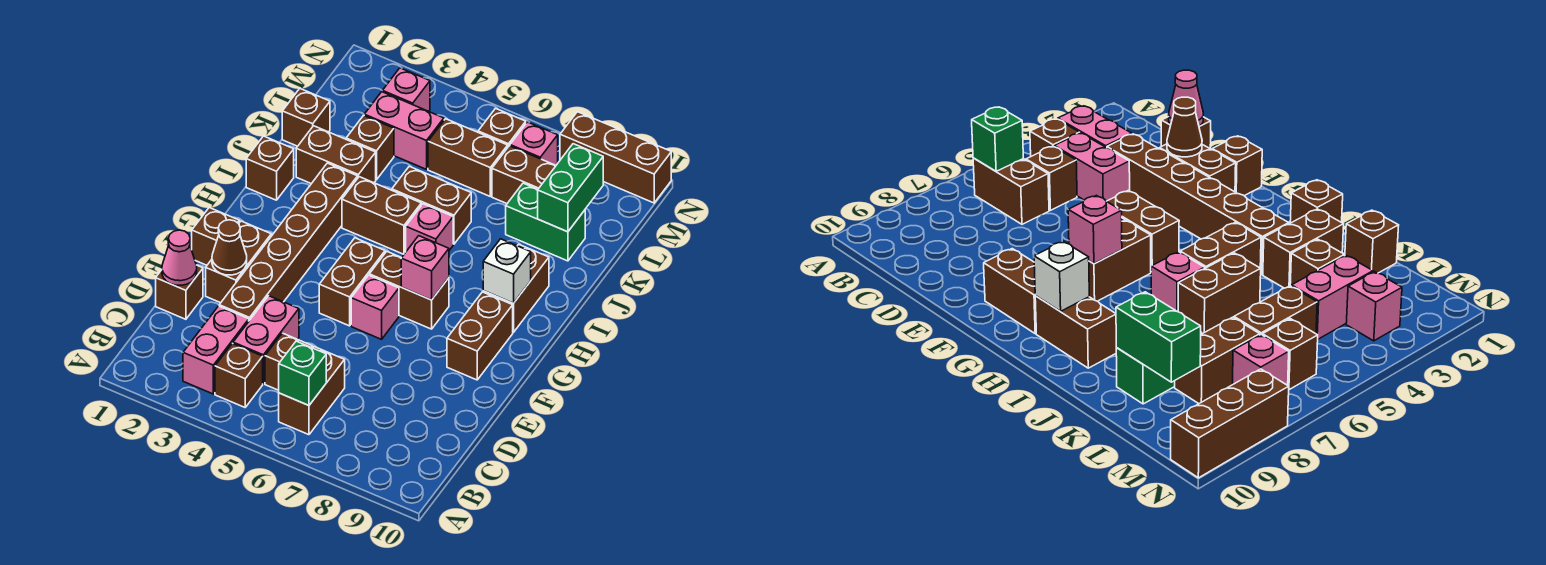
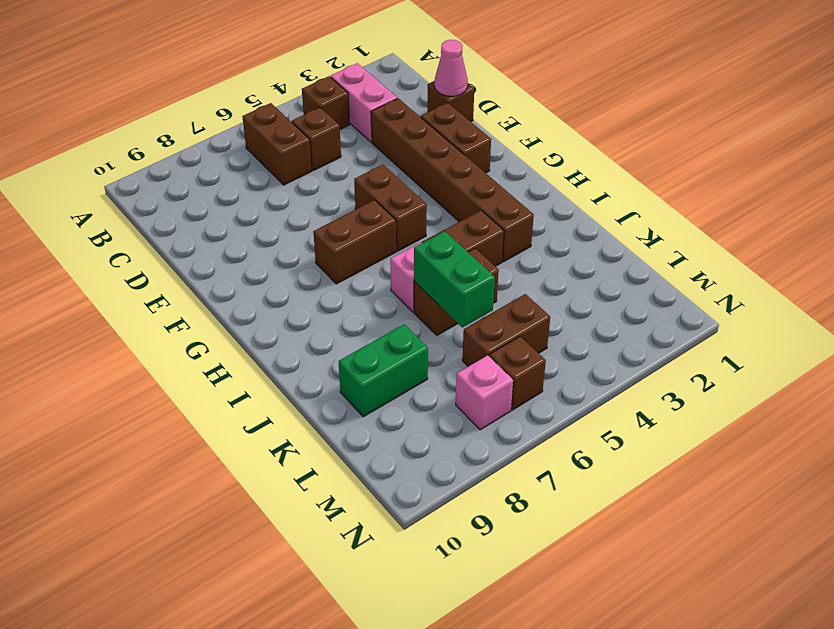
green brick J6:K6 level 2 -> green brick K9:L9 level 2
none -> pink brick C4:D4 level 1
none -> brown brick F1 level 1
none -> pink brick F6 level 1
none -> brown brick F9:G9 level 1

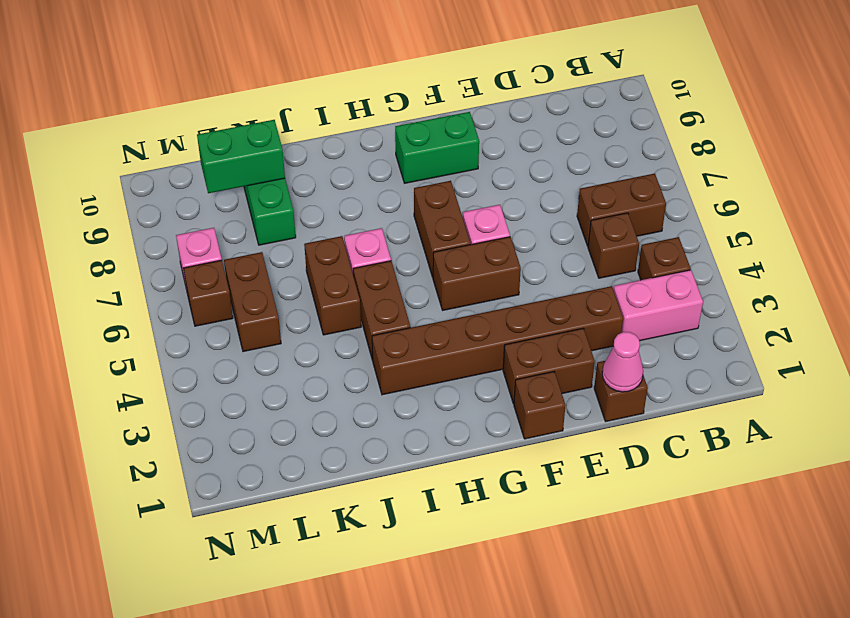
green brick F9:G9 level 1 -> brown brick F9:G9 level 1
none -> pink brick C4:D4 level 1
none -> brown brick H9:I9 level 1
none -> brown brick I1 level 1
none -> brown brick J2:J3 level 1

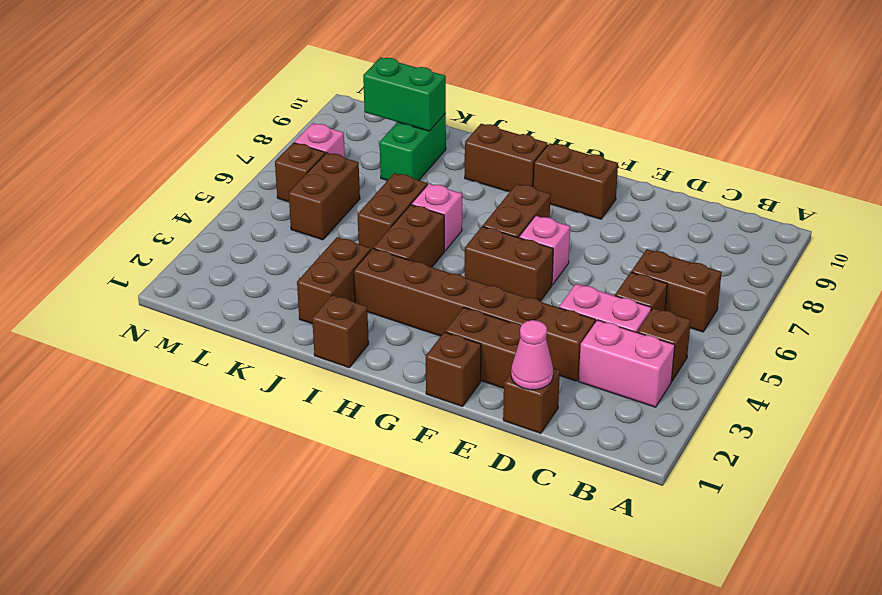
none -> brown brick K1 level 1
none -> brown brick K3 level 1
none -> pink brick L3:L4 level 1
none -> brown brick L7:L8 level 1

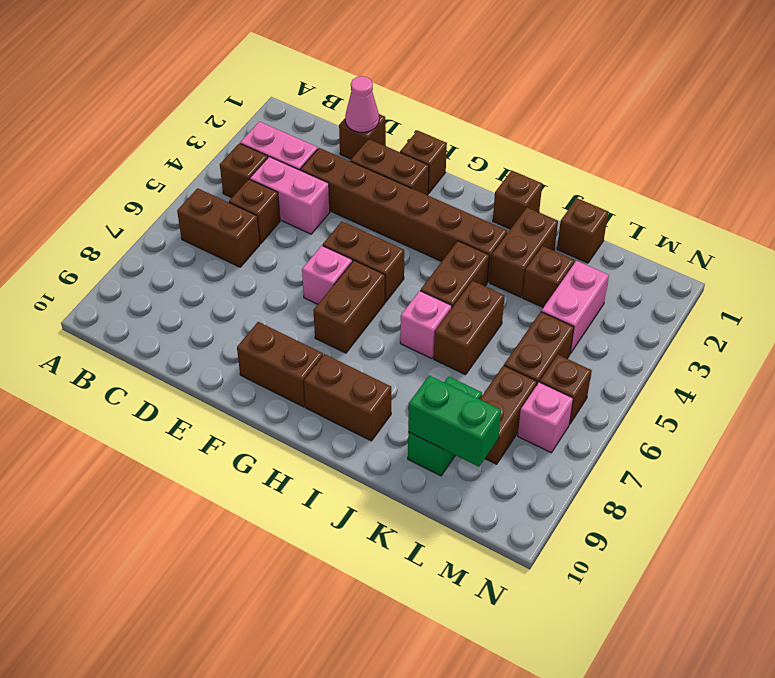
none -> pink brick M3 level 1
none -> brown brick N8:N10 level 1
none -> green brick B6 level 2
none -> brown cone E2 level 2

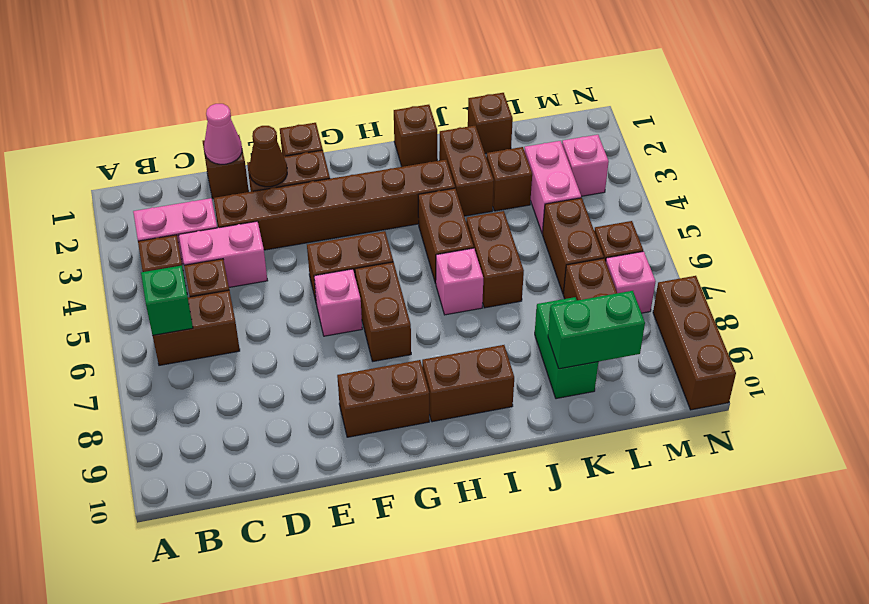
none -> pink brick G7 level 2
none -> white brick H9 level 2

